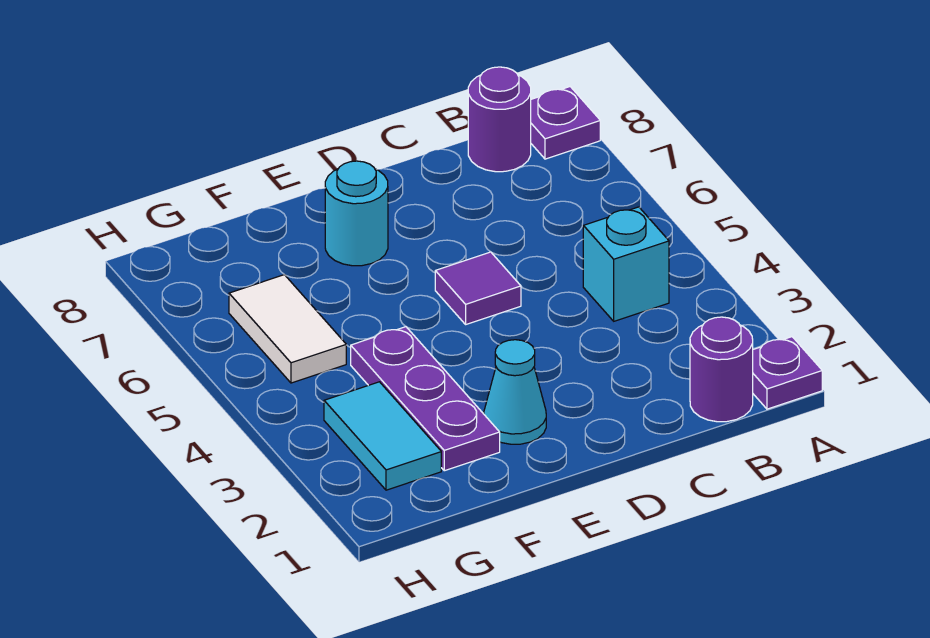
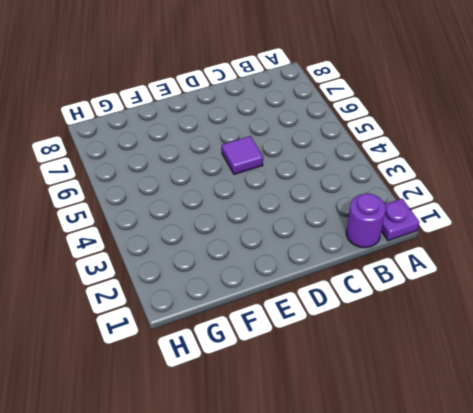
none -> purple plate A8 level 1
none -> cyan brick B4 level 1

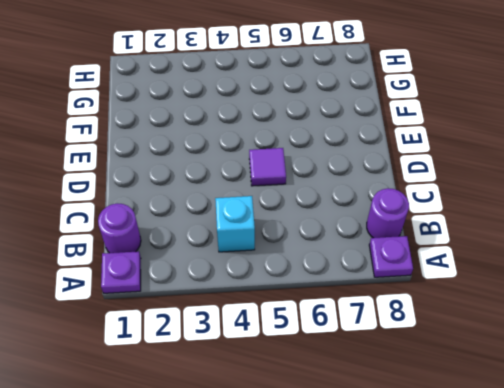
none -> cyan cone E2 level 1
none -> cyan round brick E7 level 1

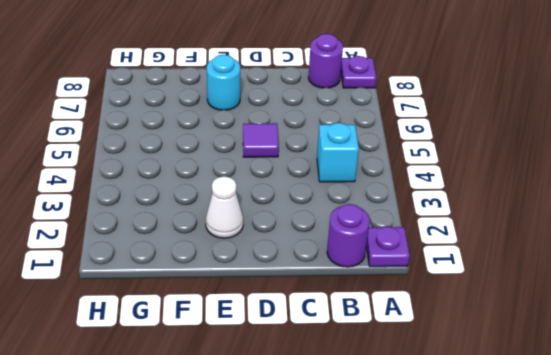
white cone E2 level 1 -> cyan cone E2 level 1
none -> purple plate F2:F4 level 1
none -> cyan tile G2:G3 level 1

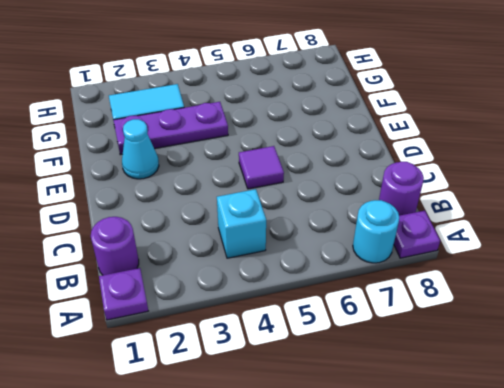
cyan round brick A7 level 1 -> cyan round brick E7 level 1
none -> white tile G5:G6 level 1

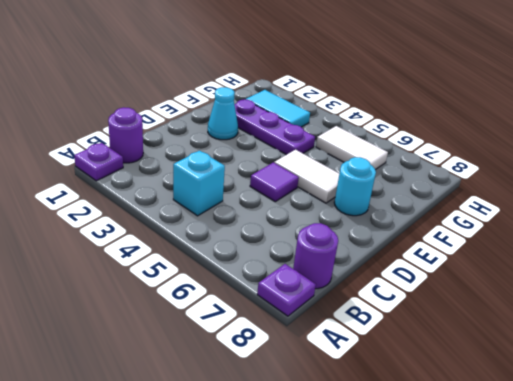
white tile E5:E6 level 1 -> none

